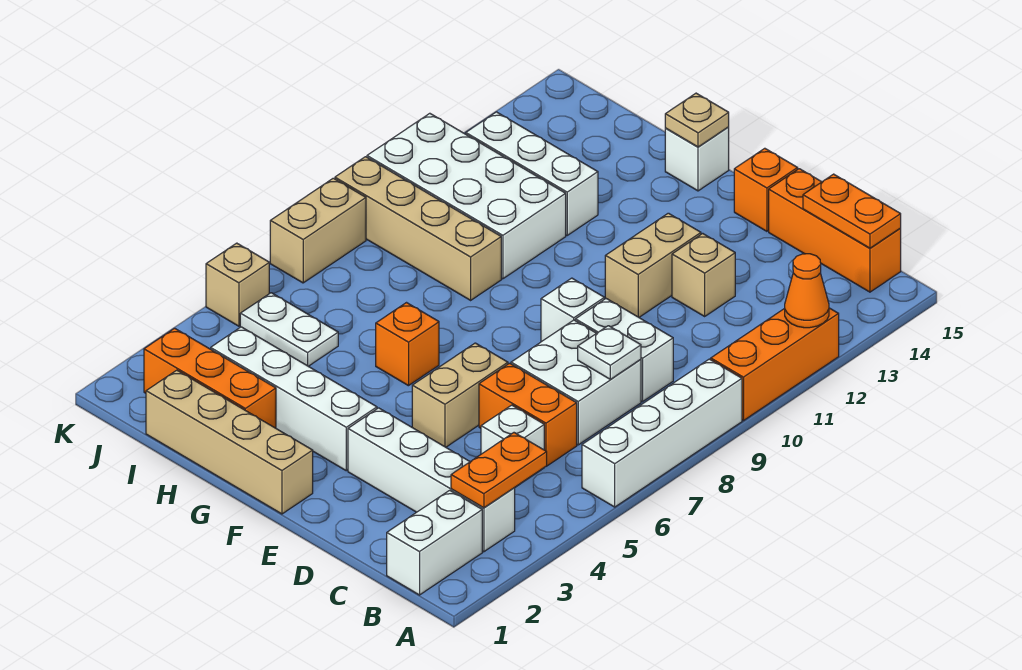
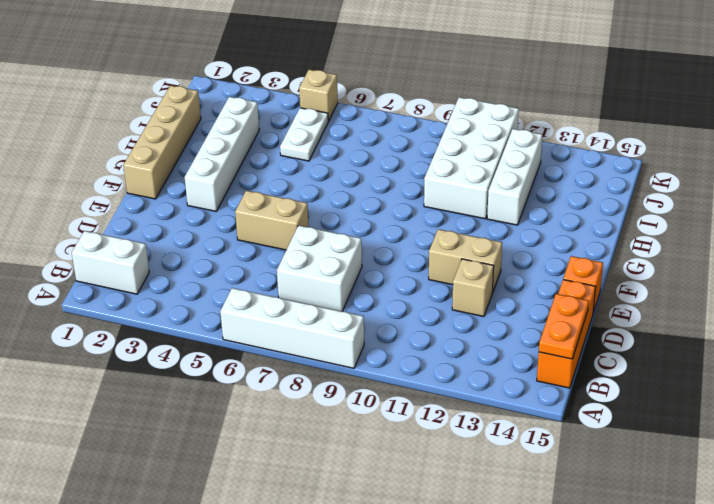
none -> orange brick A10:A12 level 1
none -> white brick B3:E3 level 1
none -> white brick C5 level 1
none -> orange brick C6:D6 level 1

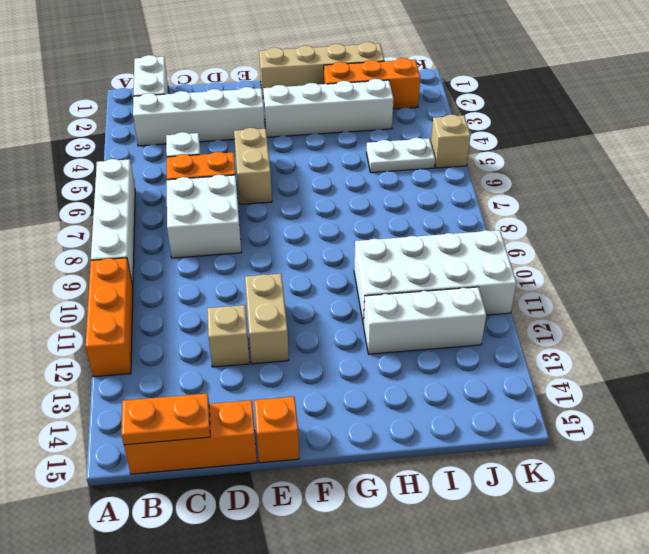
none -> white brick C9:D9 level 1
none -> white brick E9 level 1
none -> orange brick G6 level 1
none -> white brick G15 level 1

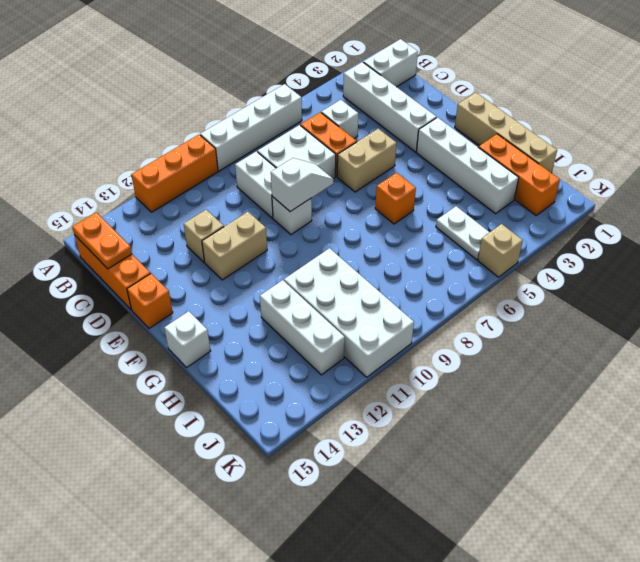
white slope E8:E9 level 2 top 9 -> none
none -> tan brick H9:K9 level 1
none -> tan brick K7:K8 level 1
none -> orange cone A12 level 2
none -> orange plate B3:B4 level 2

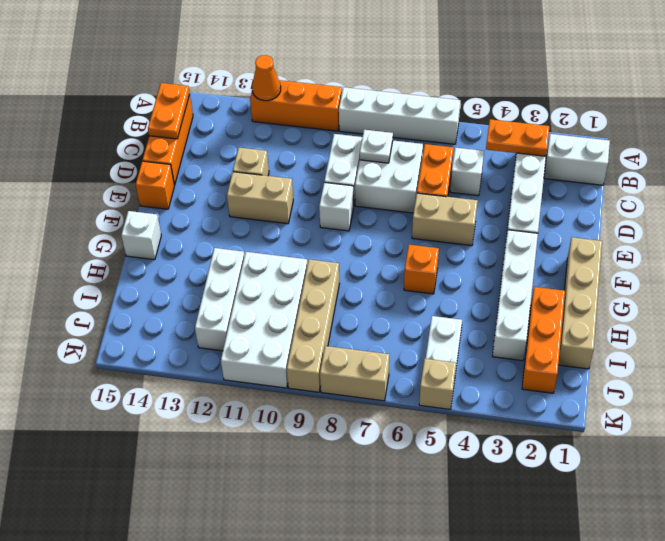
none -> tan plate G15 level 2

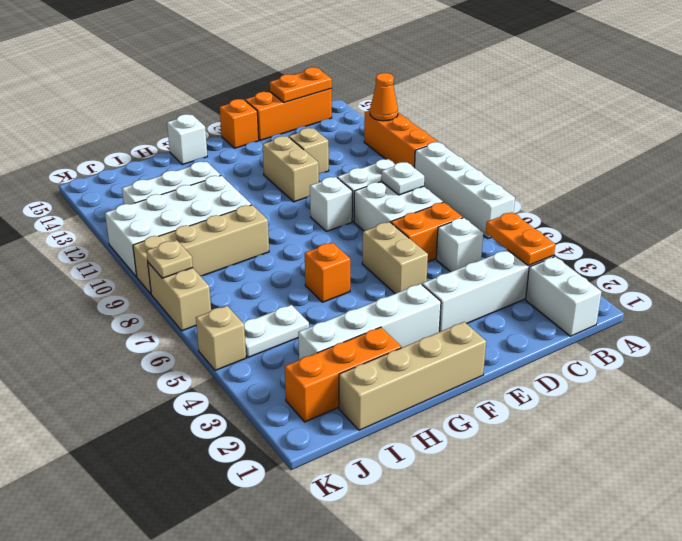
tan plate K8 level 2 -> tan plate G15 level 2

